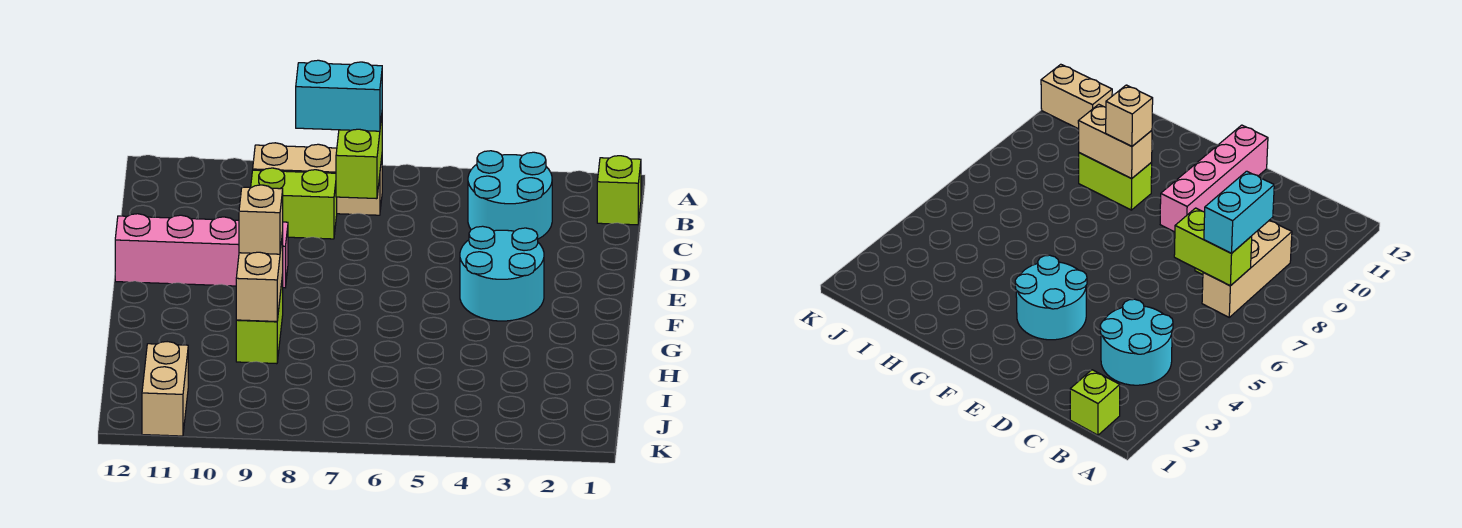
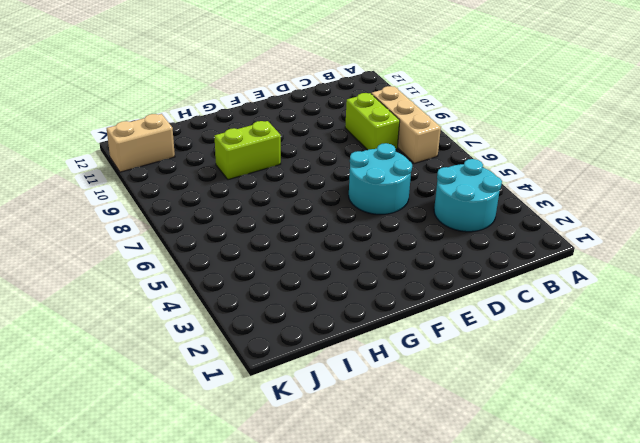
cyan round brick D5:E6 level 1 -> cyan round brick E3:F4 level 1
none -> lime brick B1 level 1
none -> pink brick E9:E12 level 1
none -> lime brick B7:C7 level 2

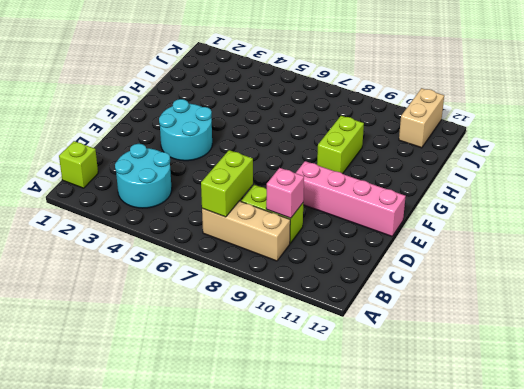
pink brick C9 level 2 -> none
none -> tan brick G9:H9 level 2
none -> cyan brick B7:B8 level 3
none -> tan brick G9 level 3

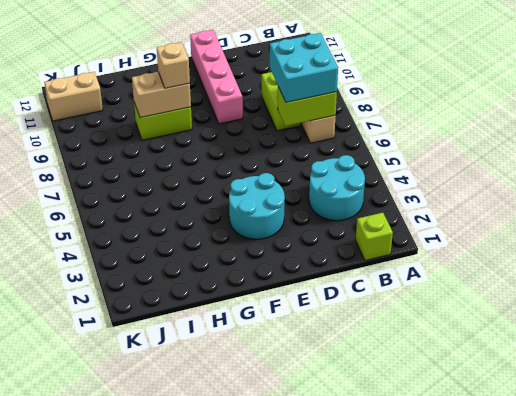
cyan brick B7:C8 level 3 -> cyan brick B7:B8 level 3

